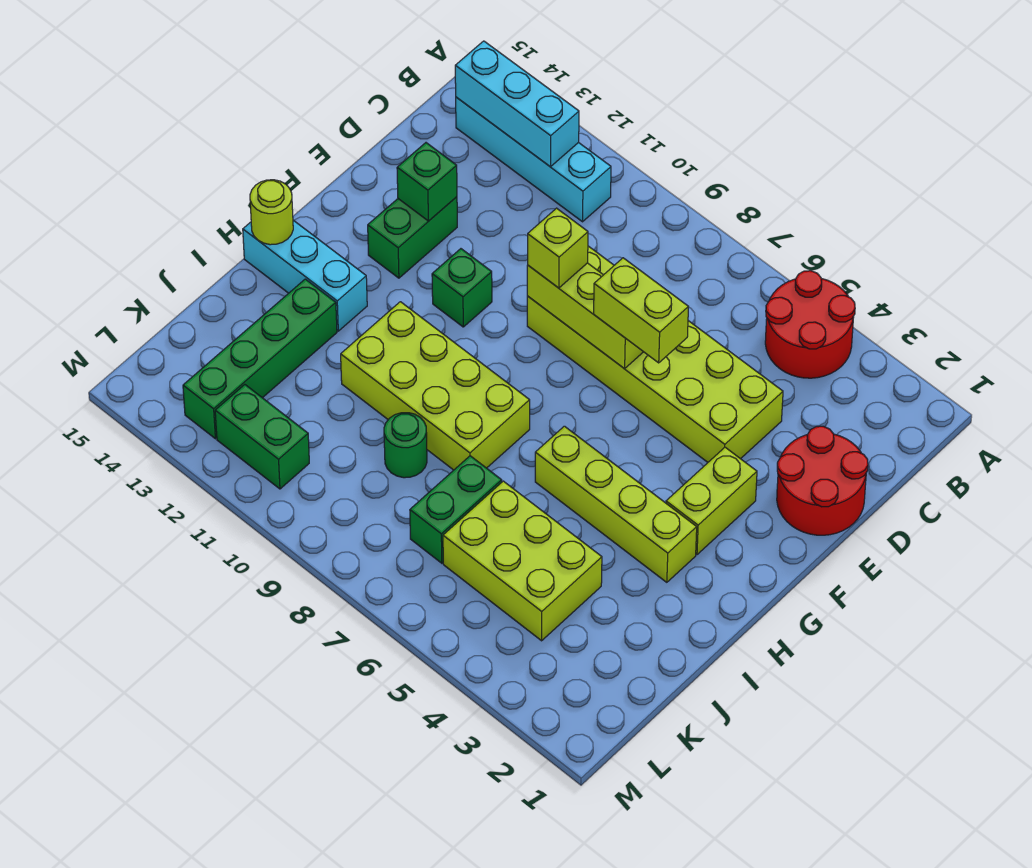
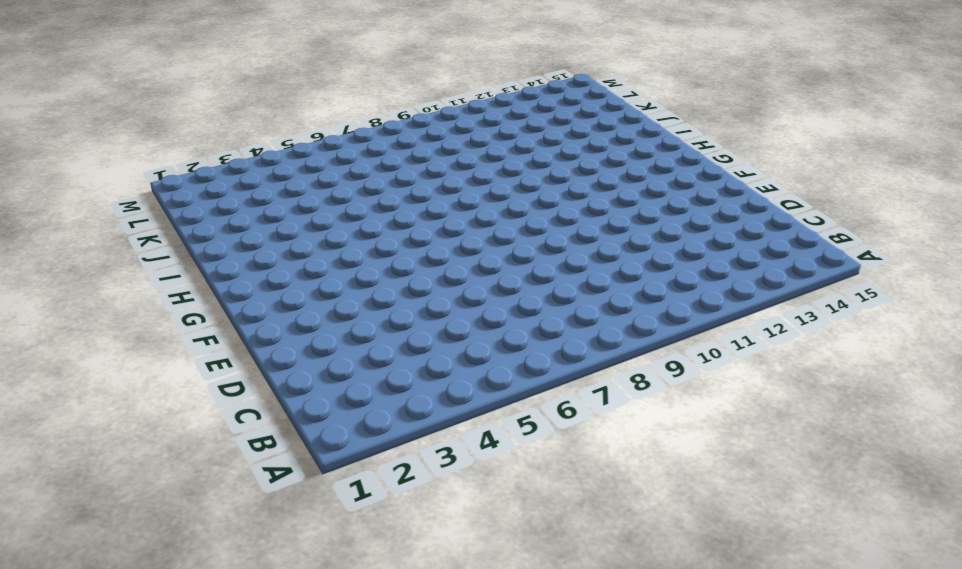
none -> red round brick A4:B5 level 1
none -> cyan brick B11:B14 level 1
none -> red round brick D1:E2 level 1

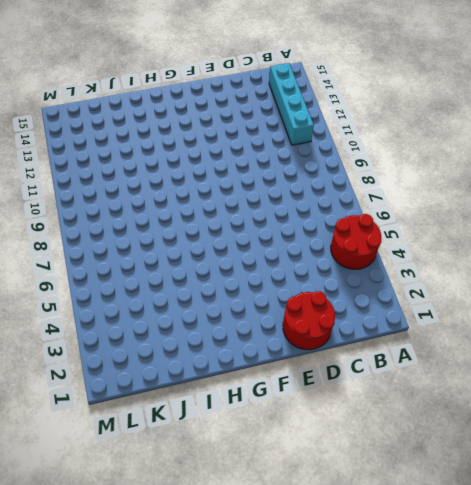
none -> lime brick D4:E9 level 1
none -> green brick E13:F13 level 1
none -> lime brick F3:G3 level 1

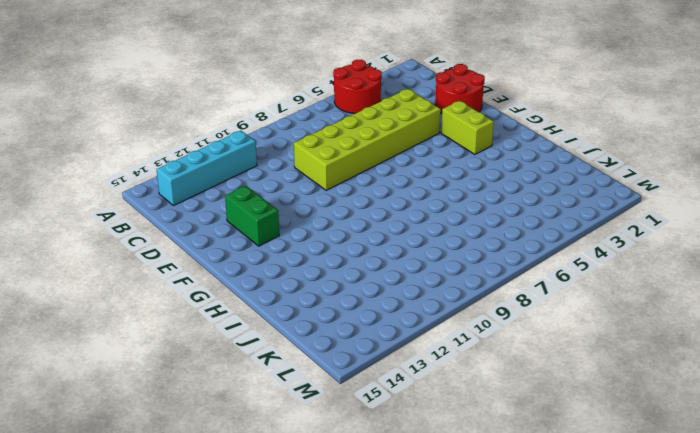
none -> green brick F11 level 1
none -> lime brick H3:H6 level 1
none -> lime brick H8:I11 level 1

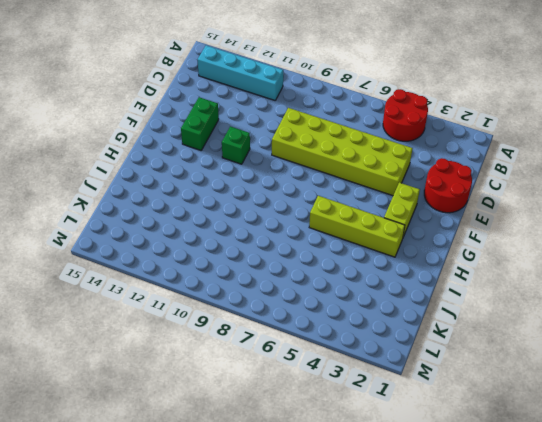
none -> lime brick H8:I11 level 1
none -> cyan brick H13:H15 level 1
none -> green brick I13:L13 level 1

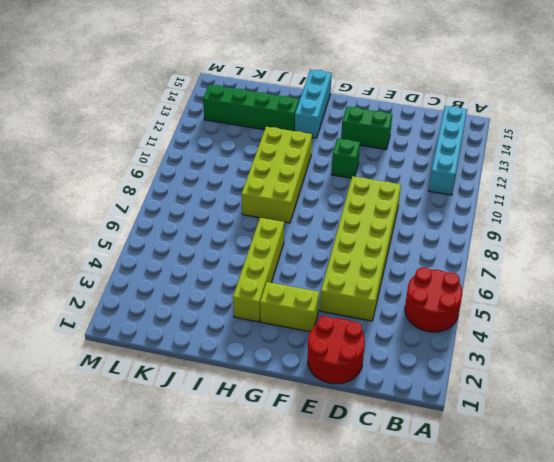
none -> lime brick J4:K6 level 1
none -> green brick J7:K7 level 1
none -> green round brick J9 level 1

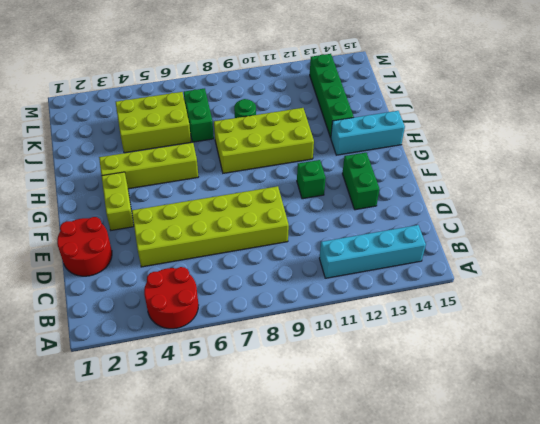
none -> green brick L11:L12 level 1
none -> cyan brick B12:B14 level 2
none -> lime brick E7:E9 level 2

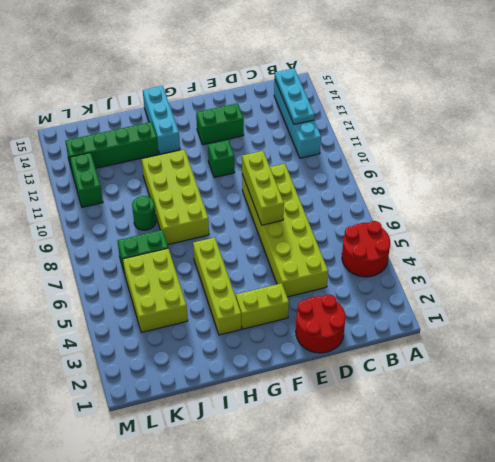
cyan plate B12:B14 level 2 -> cyan brick B12:B14 level 2
none -> green brick E13 level 2
none -> lime round brick H15 level 2
none -> lime brick E6:E7 level 3

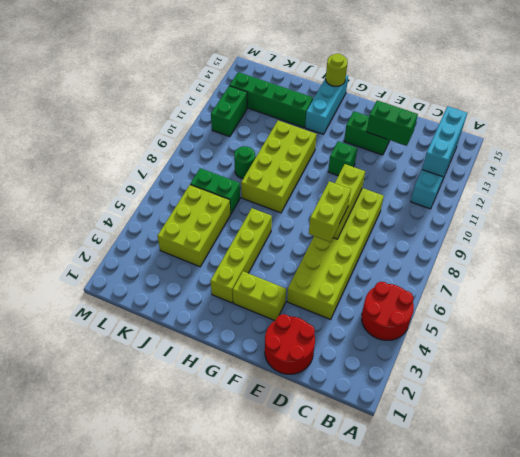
green brick D13:E13 level 2 -> green brick E13 level 2
none -> lime brick E9 level 3

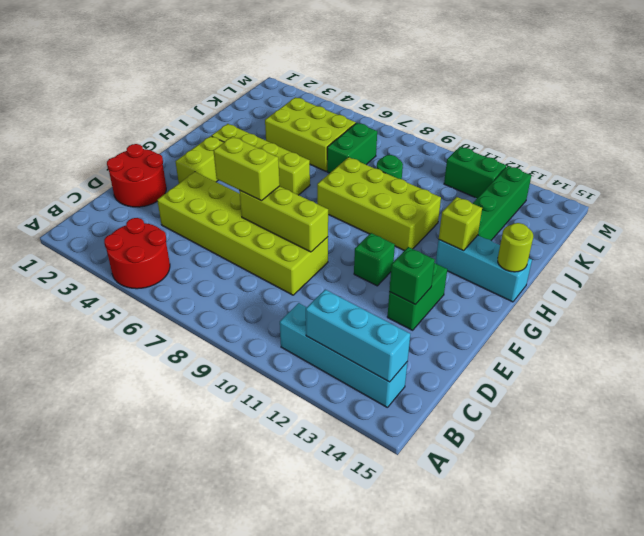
lime brick H13 level 2 -> lime brick E9 level 3

